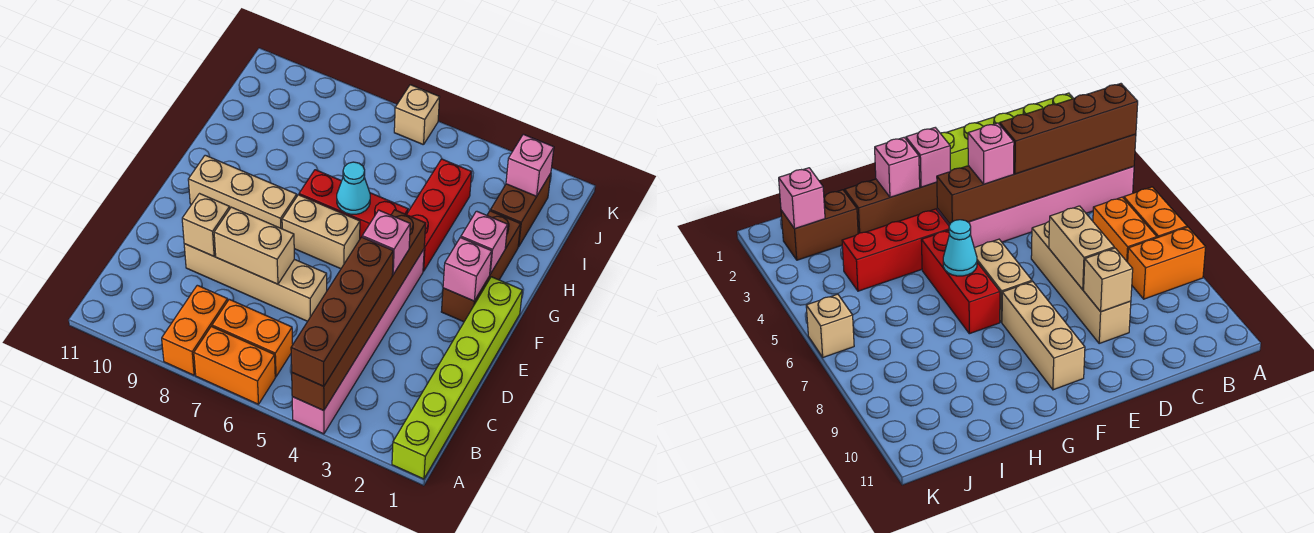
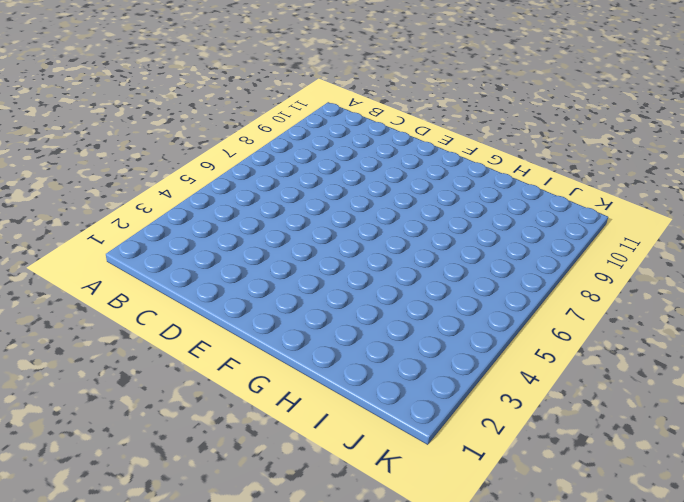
none -> lime brick A1:F1 level 1
none -> pink brick A4:F4 level 1
none -> orange brick A6:A7 level 1

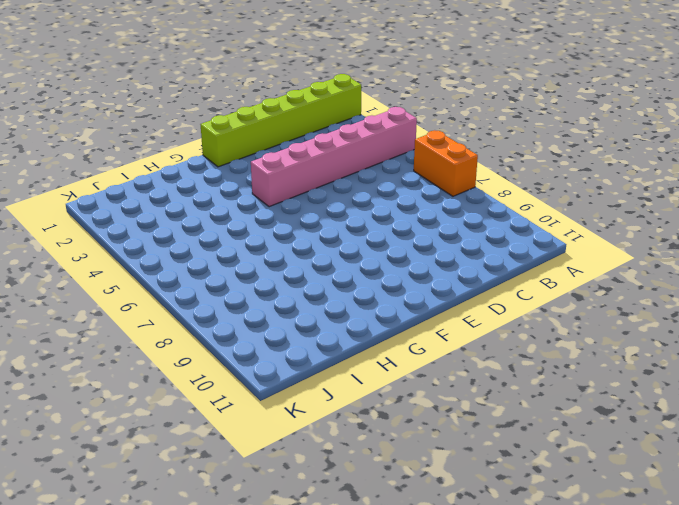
none -> orange brick A8:B8 level 1
none -> orange brick B6:B7 level 1
none -> tan brick D6:D9 level 1

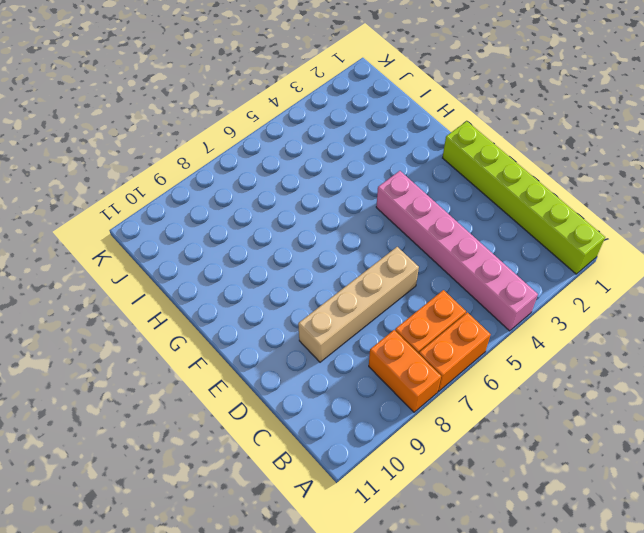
none -> brown brick F2:H2 level 1
none -> tan brick F6:F7 level 1
none -> tan brick F8:F10 level 1

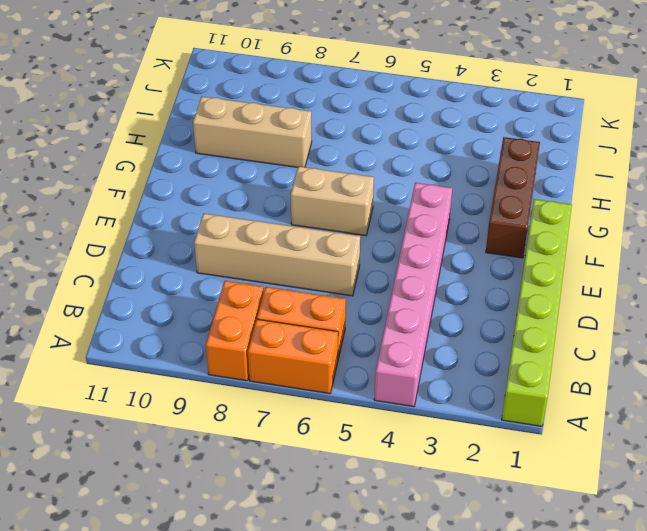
tan brick H8:H10 level 1 -> tan brick F8:F10 level 1
none -> red brick G4:I4 level 1
none -> red brick G5:G7 level 1
none -> brown brick I2:J2 level 1

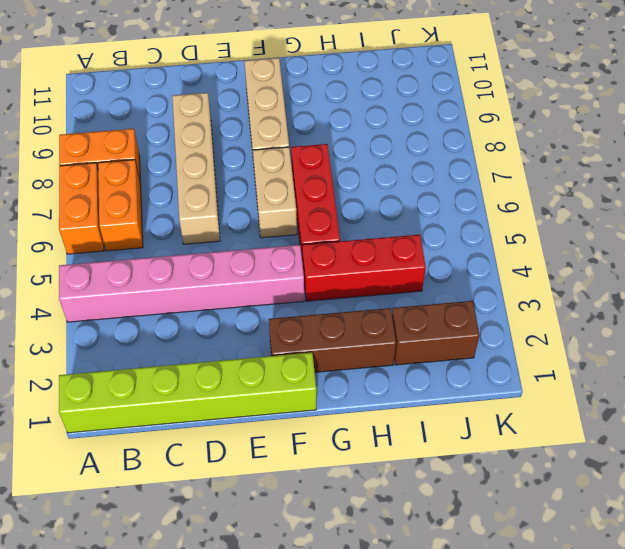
none -> tan brick K6 level 1
none -> brown brick A4:F4 level 2
none -> tan brick D7:D8 level 2

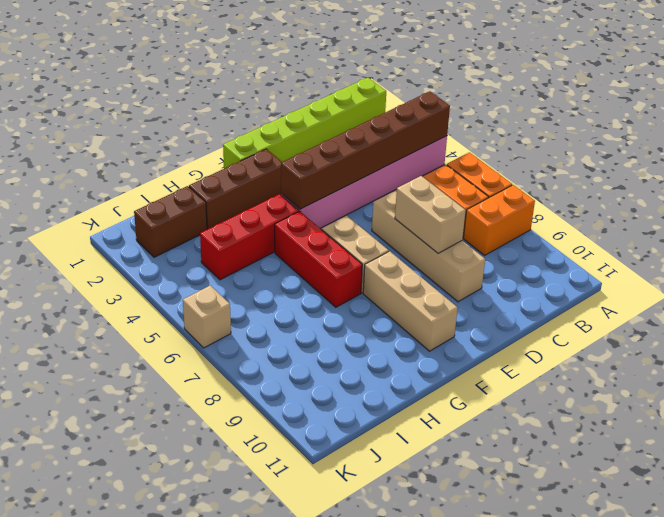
none -> tan brick D9 level 2
none -> pink brick F2 level 2
none -> pink brick G2 level 2

